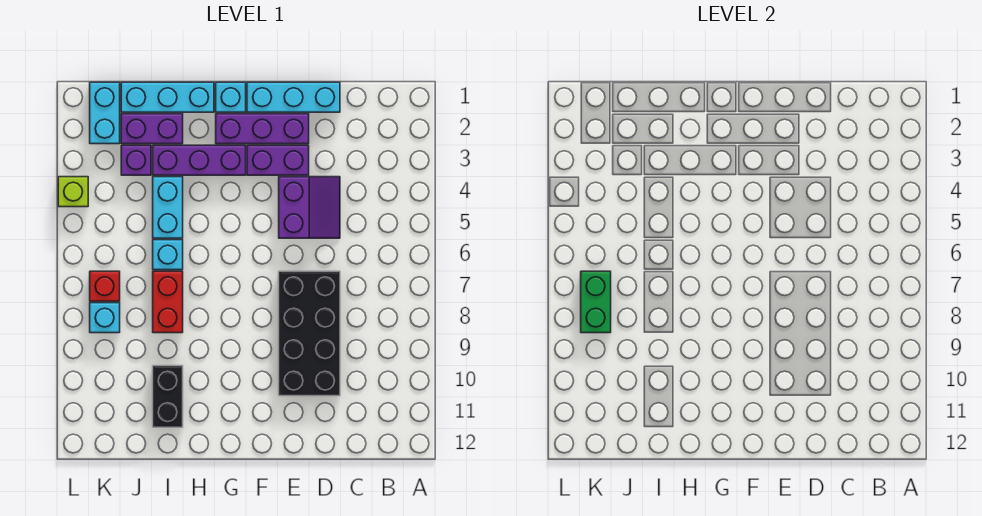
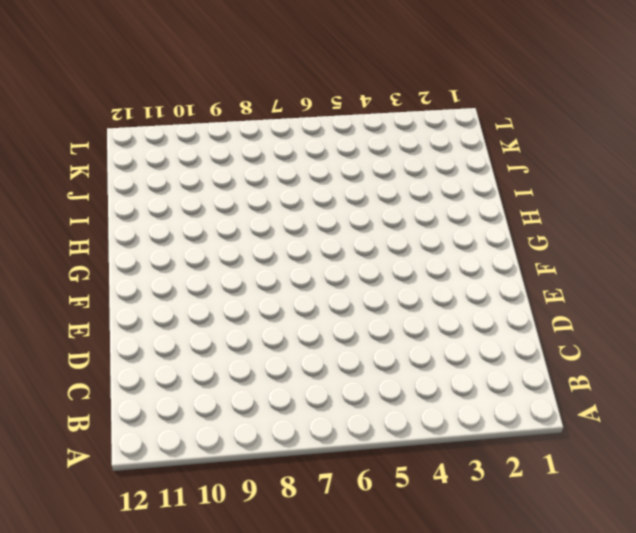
none -> cyan brick D1:F1 level 1
none -> purple slope D4:E5 level 1 top E
none -> black brick D7:E10 level 1

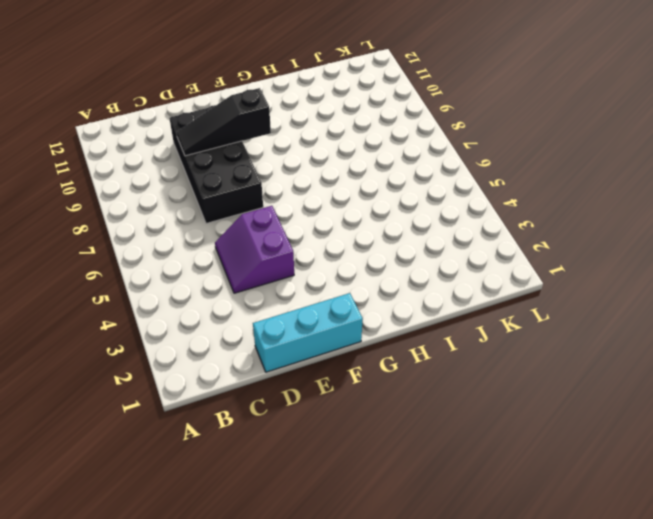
black slope D9:F9 level 2 top F -> none
none -> purple brick E2:G2 level 1
none -> purple brick E3:F3 level 1
none -> cyan brick G1 level 1

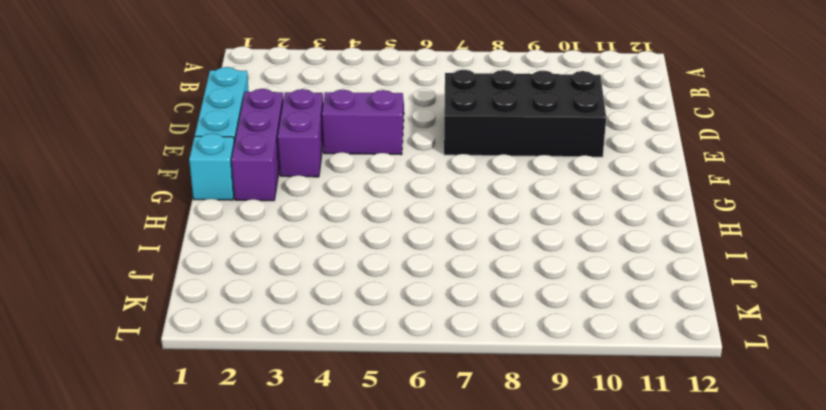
none -> purple brick G3:I3 level 1
none -> cyan brick H1:J1 level 1
none -> purple brick I2:J2 level 1

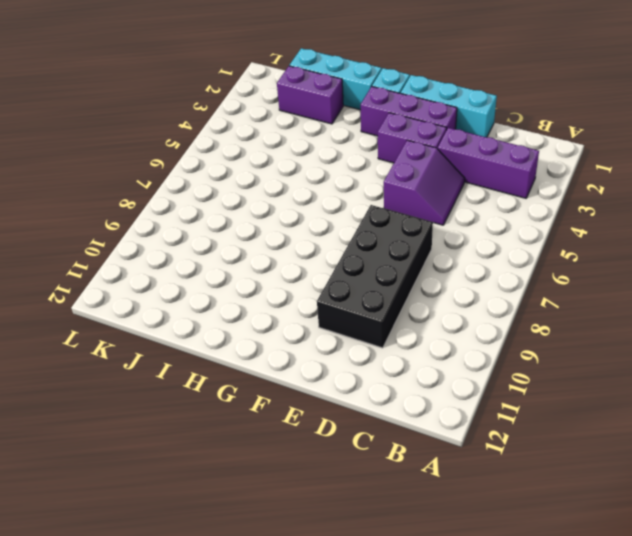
purple brick B3:D3 level 1 -> purple brick G3:I3 level 1
none -> cyan brick I4:I5 level 1
none -> cyan brick I6 level 1
none -> red brick I7:I8 level 1

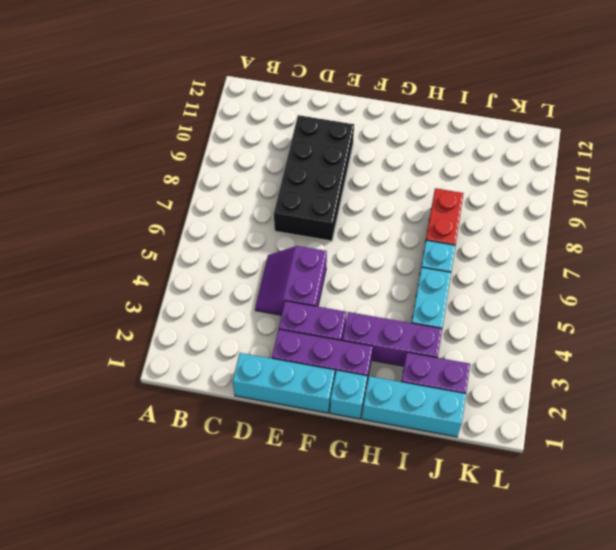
none -> black brick I10:I11 level 1
none -> purple brick J3 level 1
none -> cyan brick K1:K2 level 1

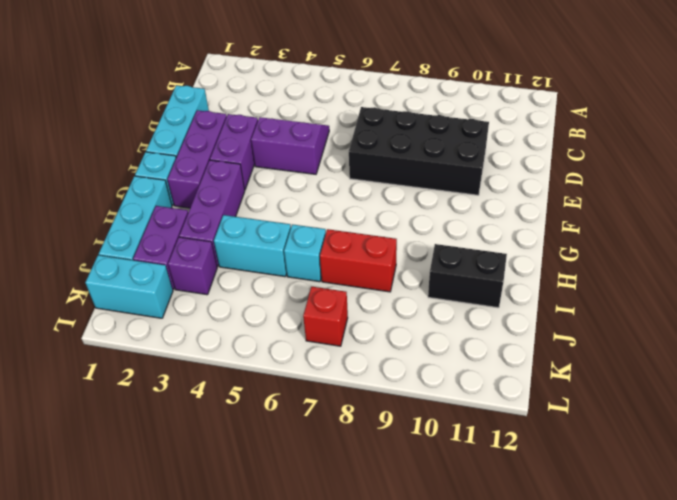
none -> cyan brick K8 level 1
none -> lime brick L4 level 1
none -> green brick K7:K8 level 2

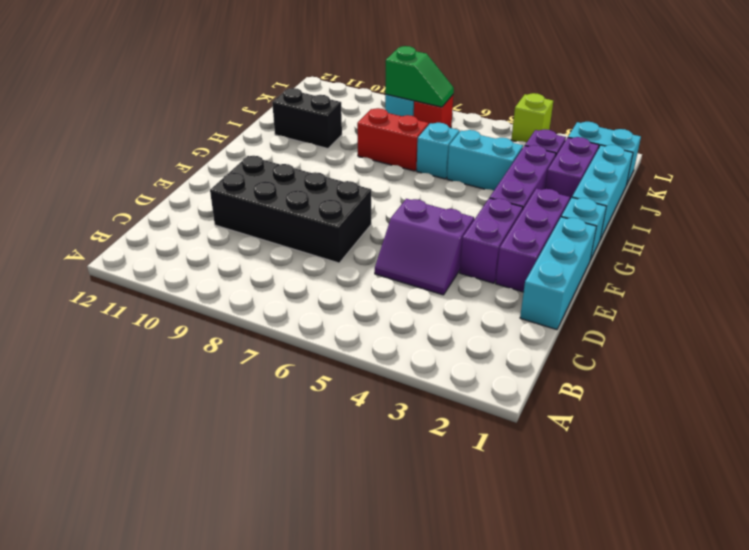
green slope K7:K8 level 2 top 8 -> green brick K7:K8 level 2

